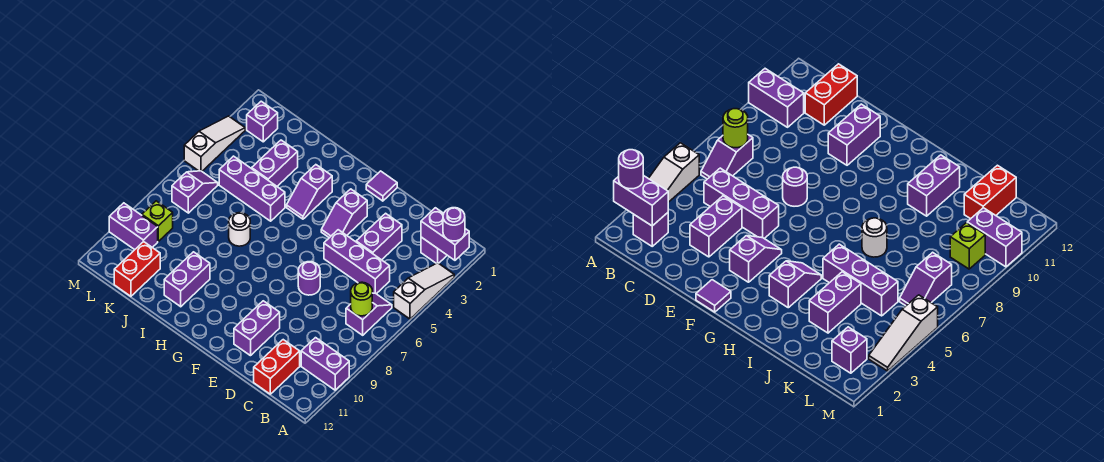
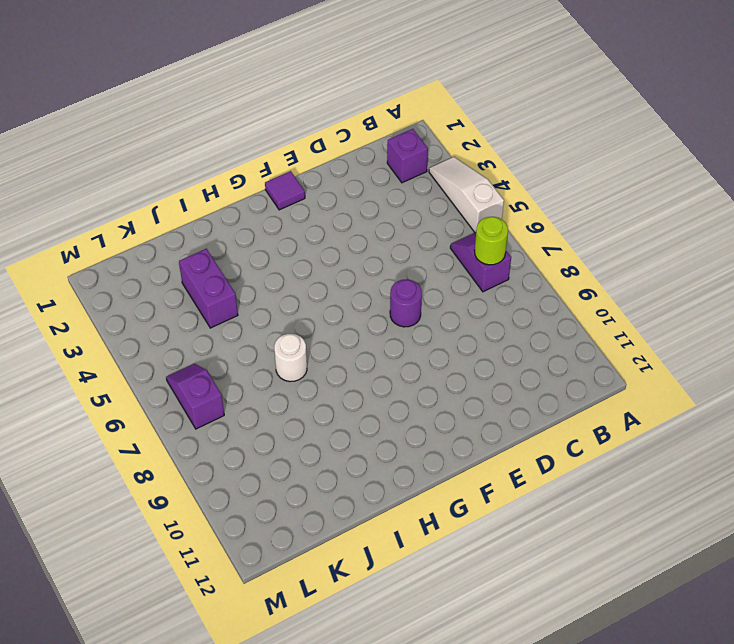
none -> purple brick A10:B10 level 1
none -> purple brick C5:E5 level 1
none -> red brick C11:C12 level 1

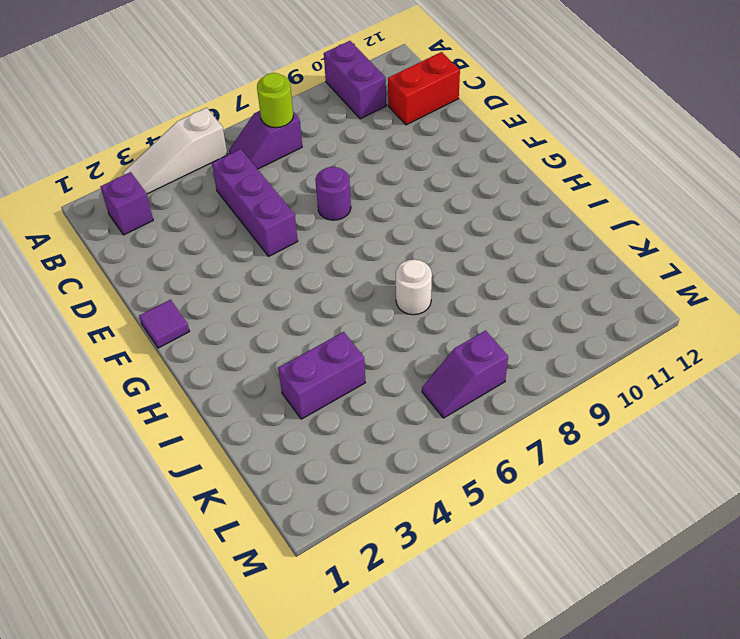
none -> purple brick D3:D4 level 1
none -> purple brick E10:E11 level 1
none -> purple slope F3:F4 level 1 top 3

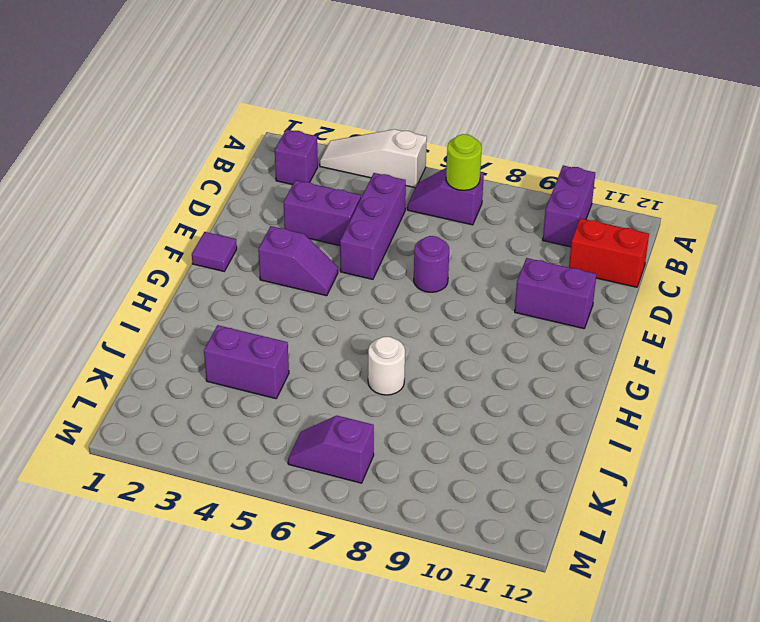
none -> purple slope H3:H4 level 1 top 3
none -> purple brick I5:K5 level 1
none -> purple brick I10:I11 level 1

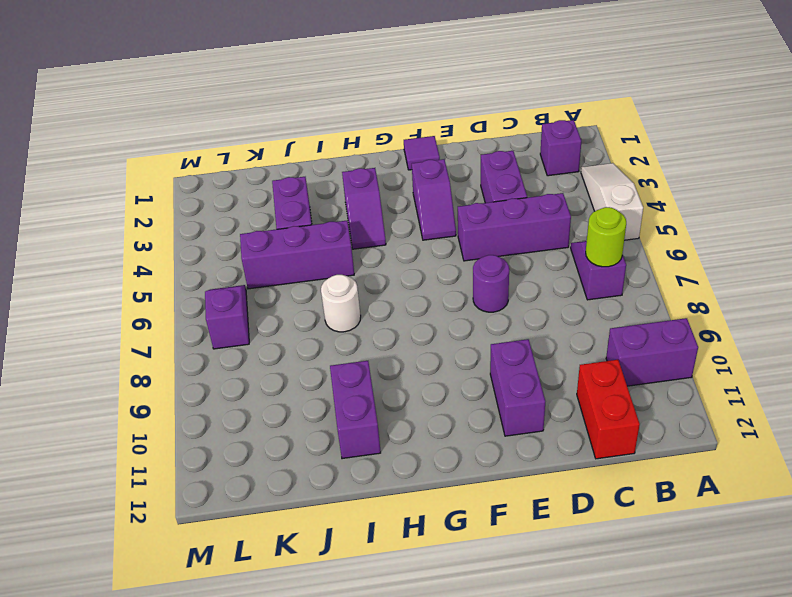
none -> red brick K11:K12 level 1
none -> purple brick L2 level 1
none -> lime brick L9 level 1

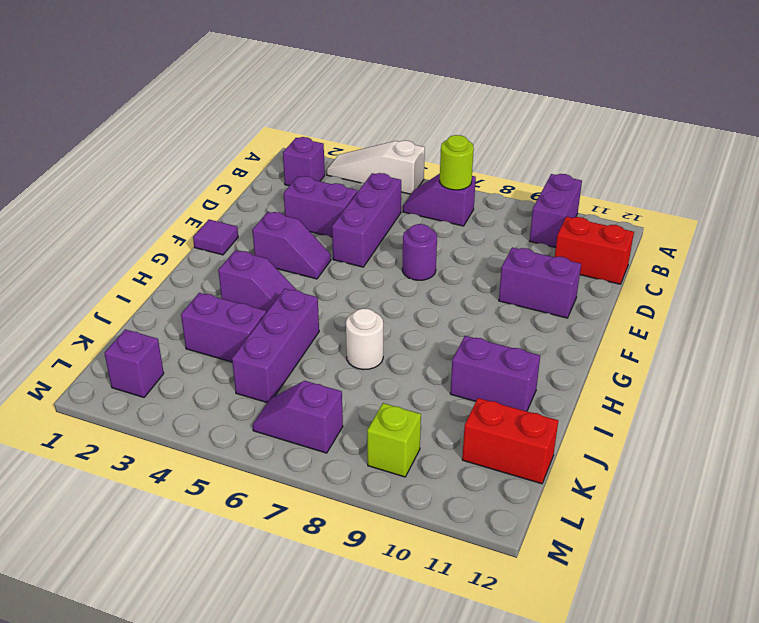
none -> purple brick L10:M10 level 1
none -> white slope M3:M5 level 1 top 5
none -> purple brick A2:B2 level 2

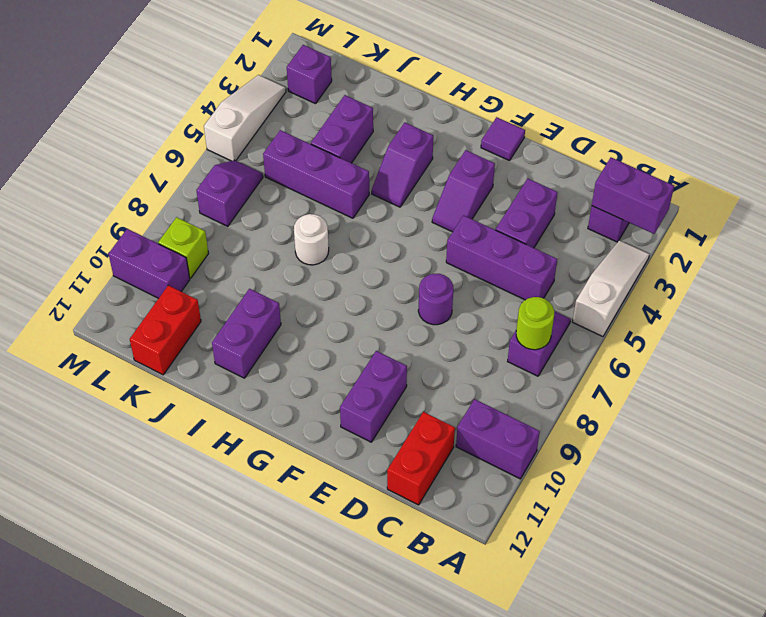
none -> purple round brick A2 level 3

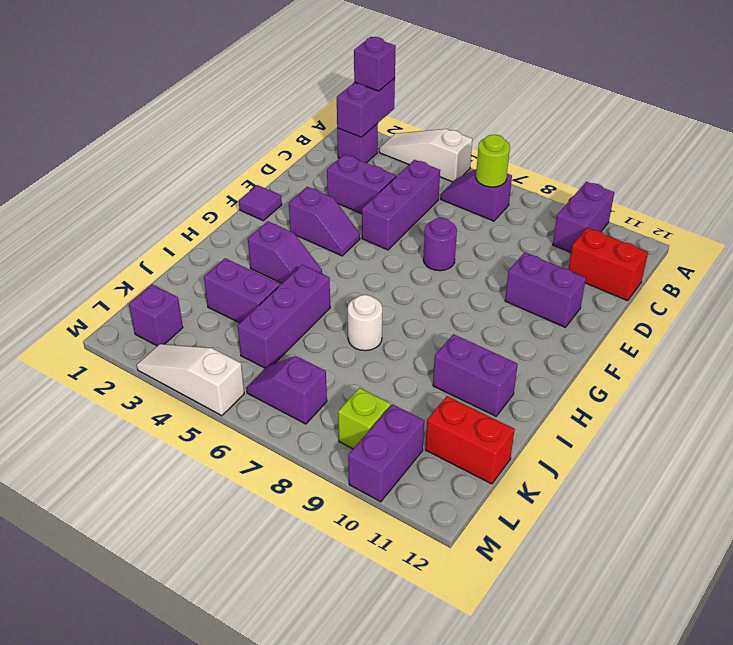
purple brick A2 level 3 -> purple round brick A2 level 3

